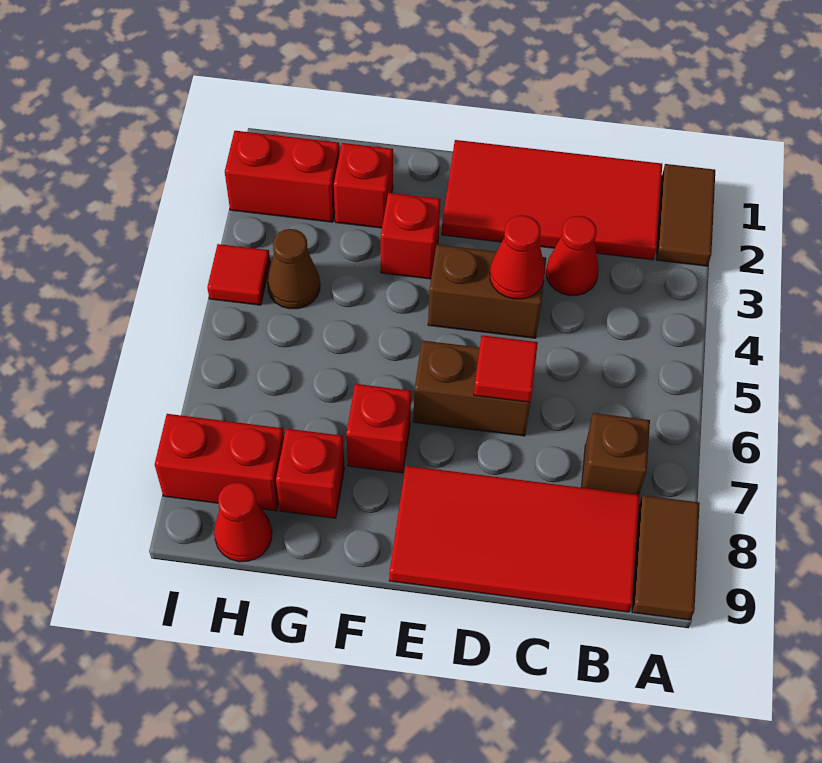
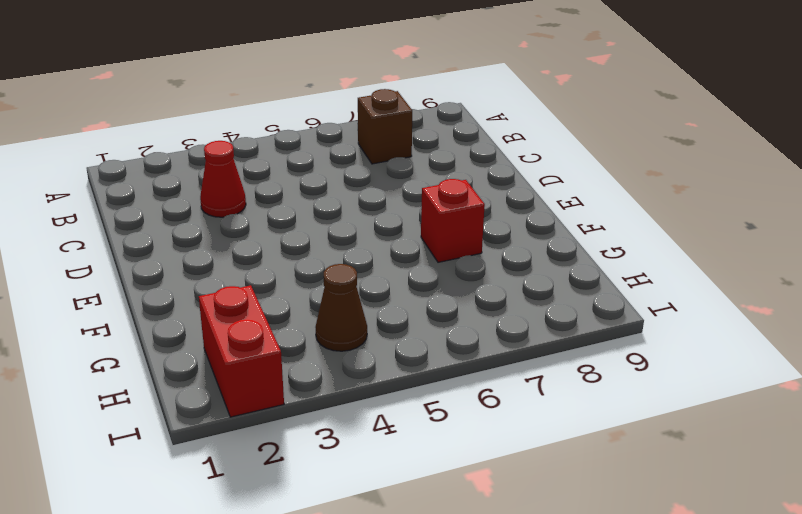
none -> brown tile A1:A2 level 1
none -> brown tile A8:A9 level 1
none -> red tile B1:E2 level 1

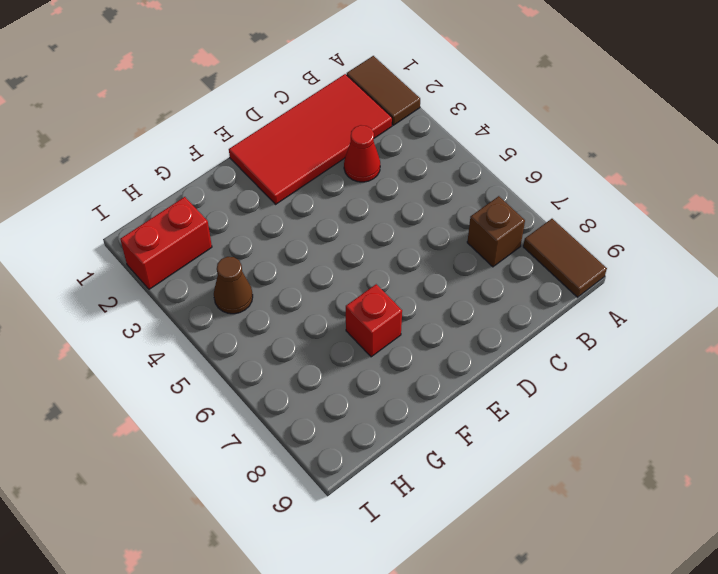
none -> red tile B8:E9 level 1
none -> brown brick D4:E4 level 1
none -> brown brick D6:E6 level 1

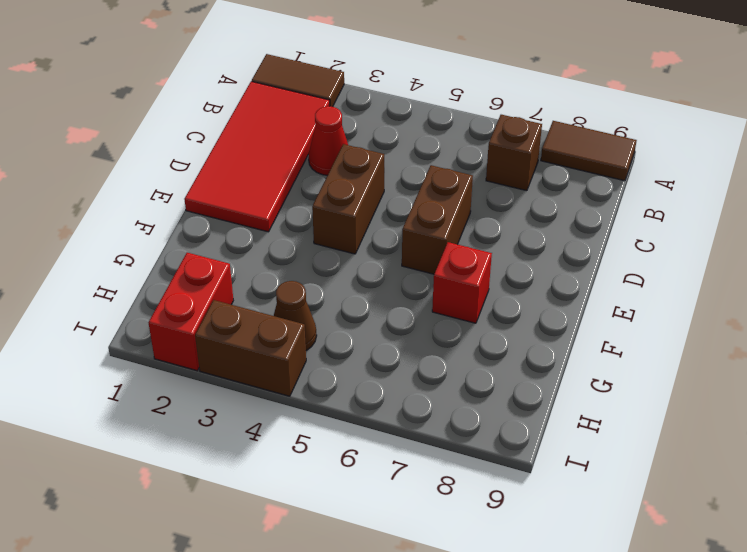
brown brick I3:I4 level 1 -> red tile I4 level 1
none -> red tile B8:E9 level 1
none -> red brick F3 level 1
none -> red brick G2 level 1

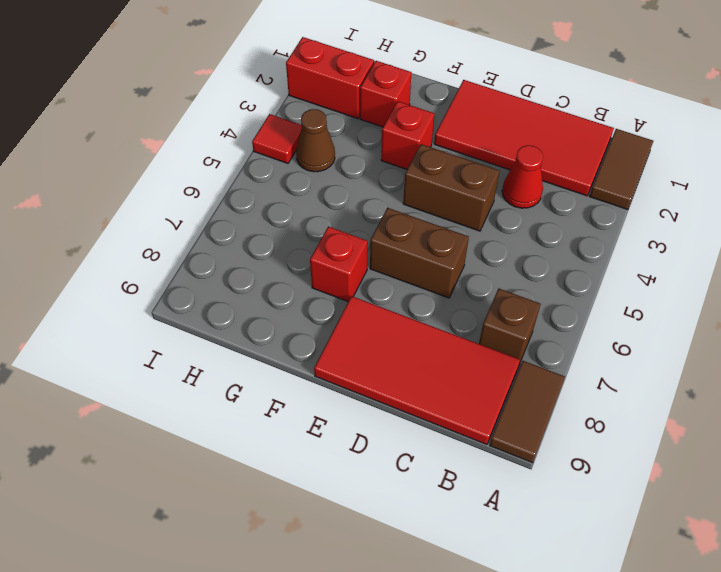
none -> red brick G8 level 1
none -> red brick H8:I8 level 1
none -> red cone H9 level 1

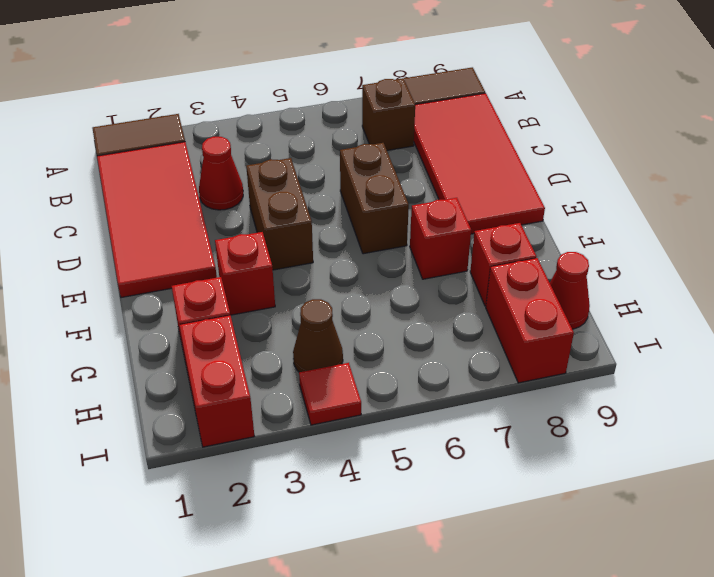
none -> red cone D4 level 2
none -> red tile D6 level 2

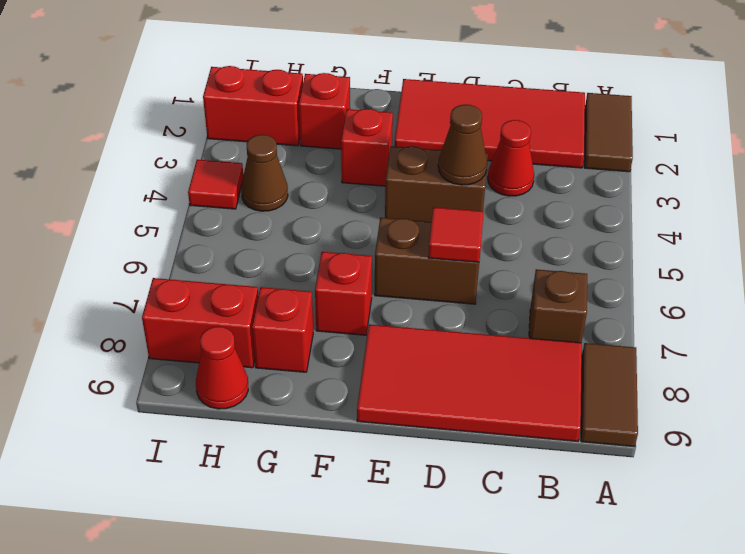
brown cone D4 level 2 -> red cone D4 level 2

